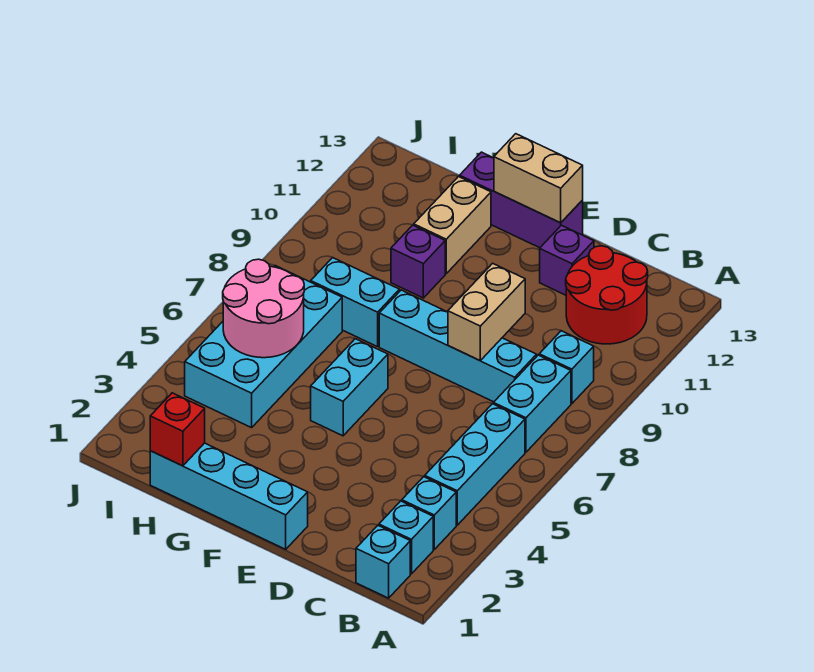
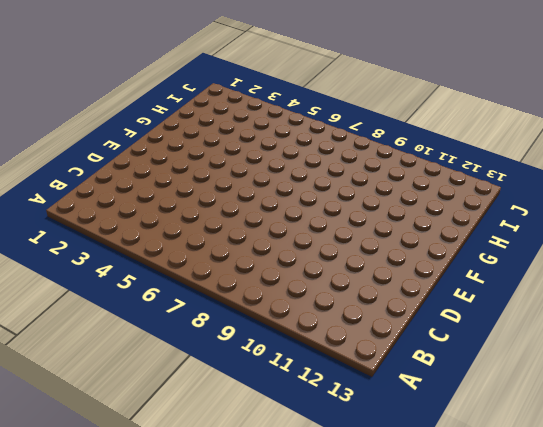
none -> cyan brick B1 level 1
none -> cyan brick B2 level 1
none -> cyan brick B3 level 1

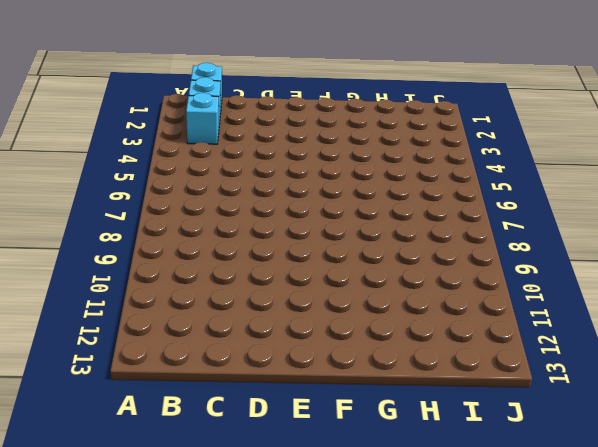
none -> cyan brick B4:B6 level 1
none -> cyan brick B7:B8 level 1
none -> cyan brick B9 level 1

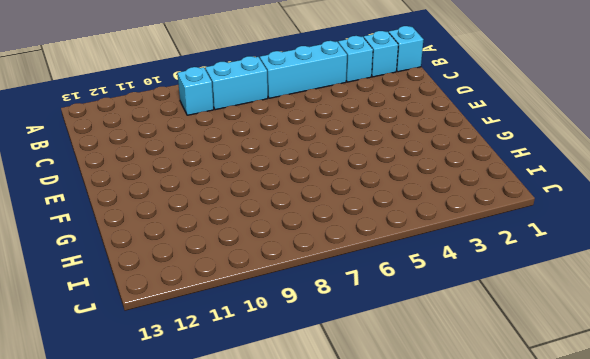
none -> red round brick B11:C12 level 1
none -> cyan brick C8:F8 level 1
none -> purple brick D12 level 1

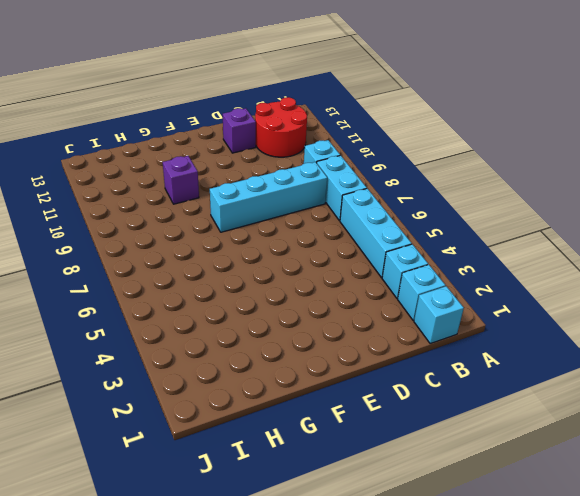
none -> cyan brick E1:H1 level 1
none -> purple brick E13:G13 level 1
none -> cyan brick F5:F6 level 1

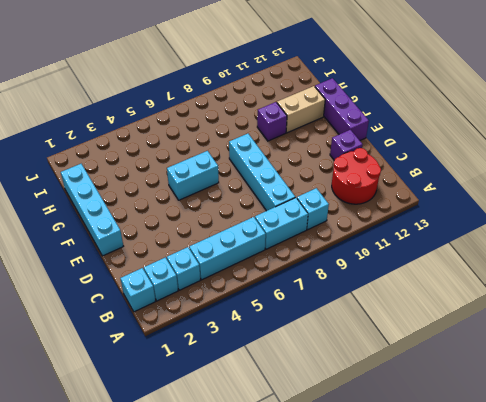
none -> cyan brick G8:H8 level 1
none -> cyan brick H4:I7 level 1
none -> tan brick D8:D9 level 2

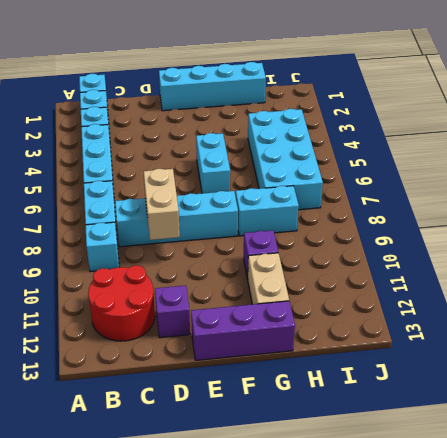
none -> tan brick E13:F13 level 2
none -> red brick H1 level 2
none -> pink round brick H5:I6 level 2

